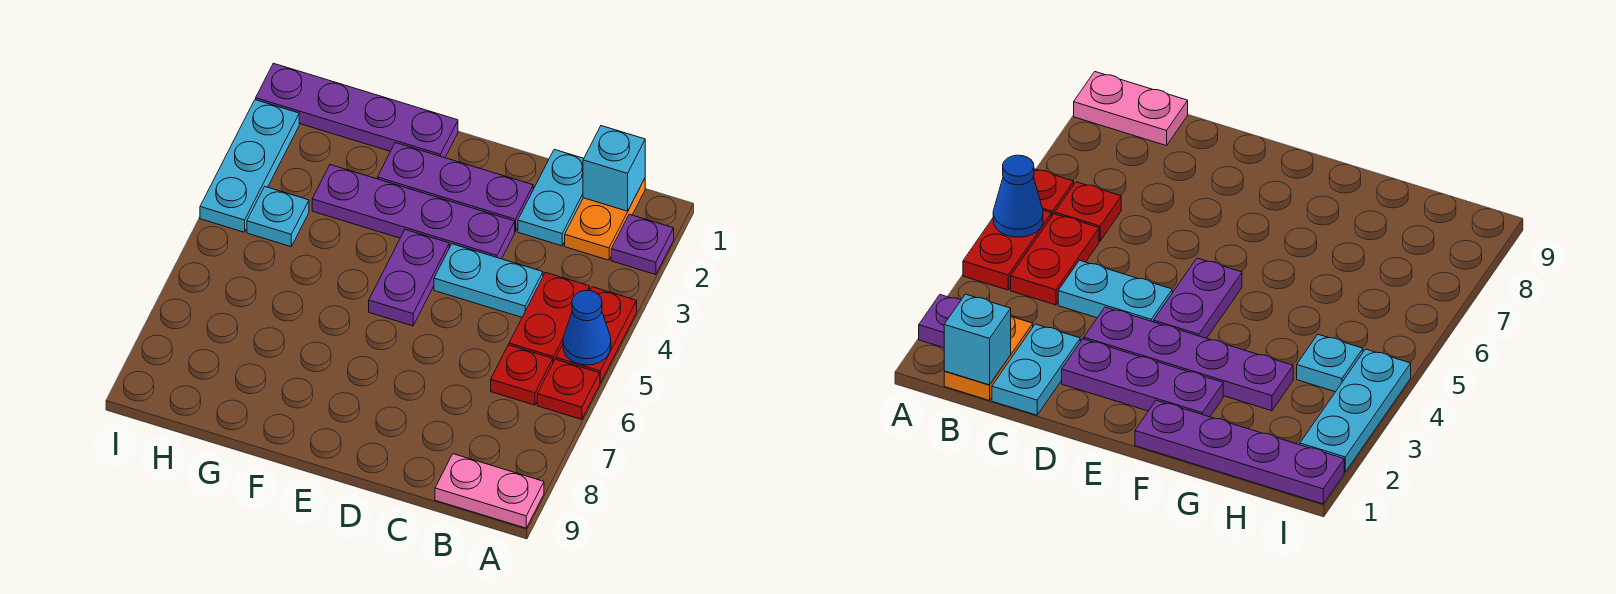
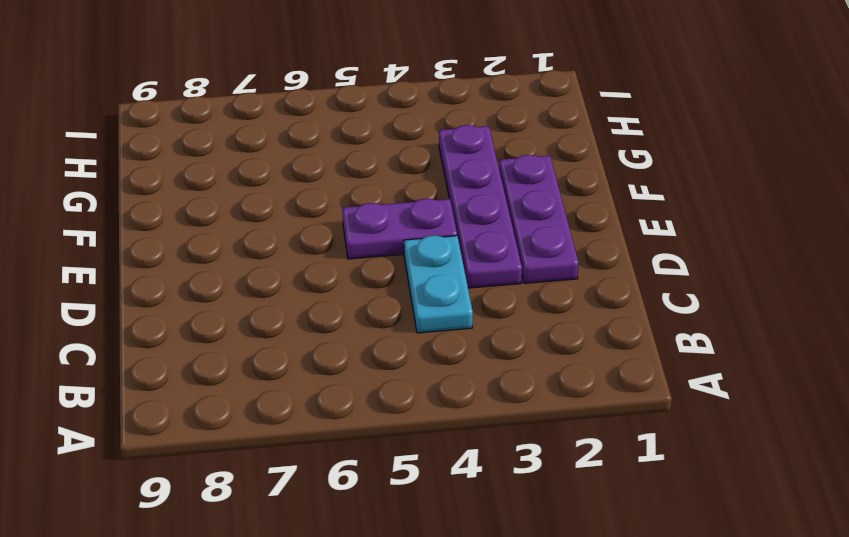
none -> purple plate A2 level 1
none -> red plate A4:A5 level 1
none -> red plate A6 level 1

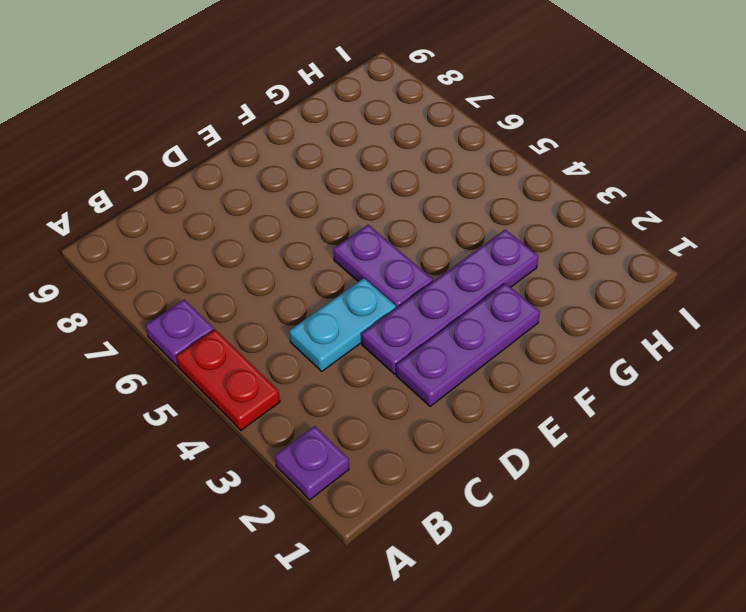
purple plate A6 level 1 -> red plate A6 level 1
none -> pink plate A9:B9 level 1
none -> orange plate B1:B2 level 1
none -> red plate B4:B5 level 1

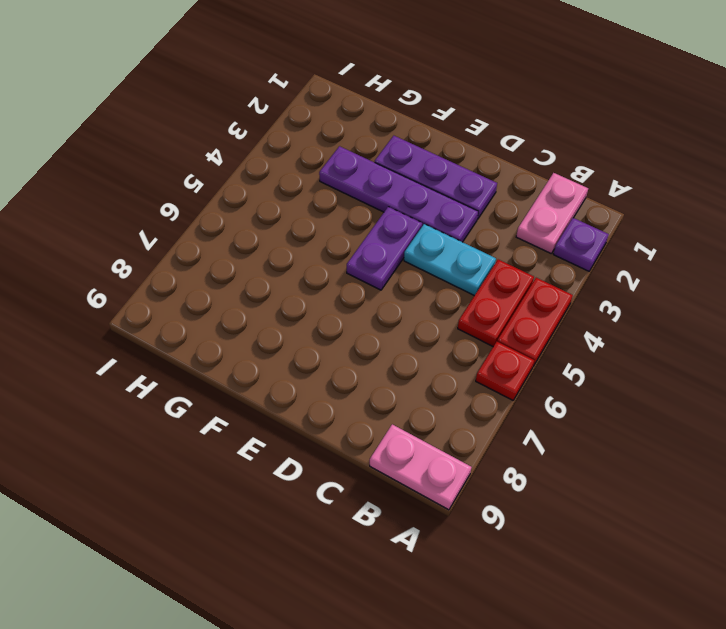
pink plate B1:B2 level 1 -> orange plate B1:B2 level 1
none -> red plate B6 level 1
none -> cyan plate C1:C2 level 1
none -> purple plate F1:I1 level 1

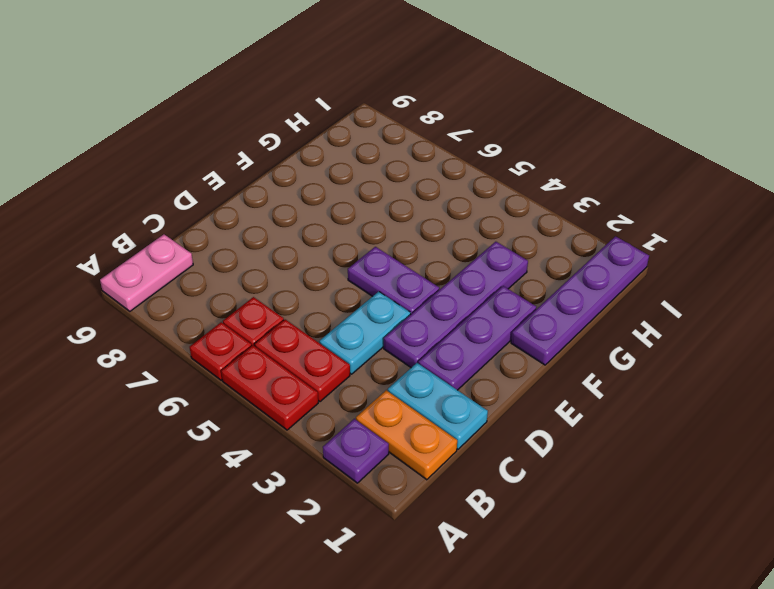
none -> cyan plate H4 level 1
none -> cyan plate I2:I4 level 1
none -> blue cone A5 level 2

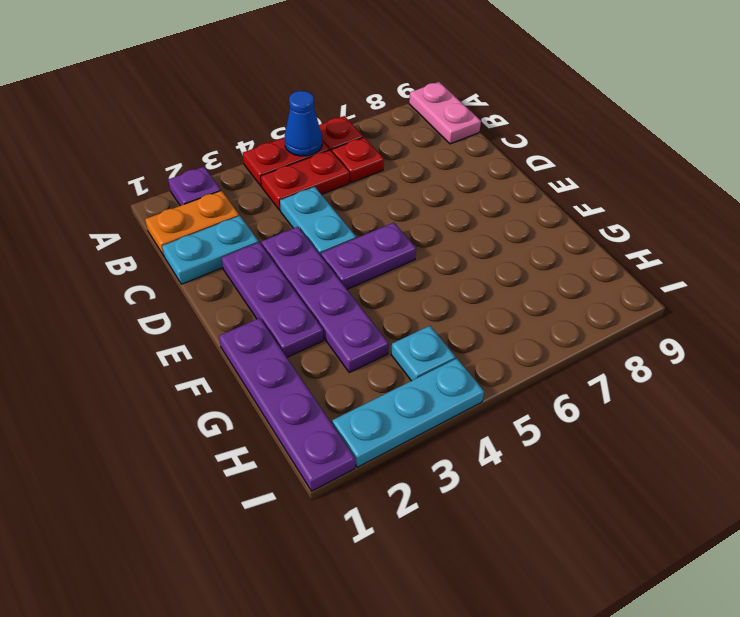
none -> cyan brick B1 level 2

